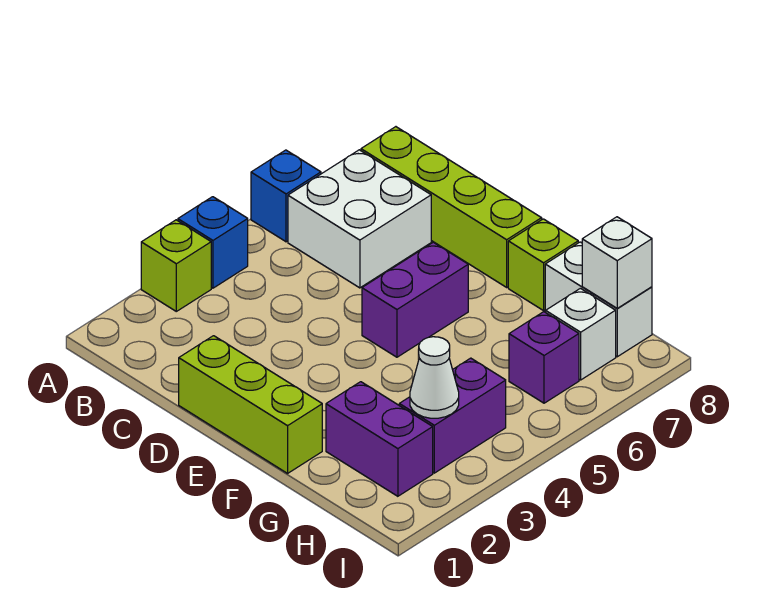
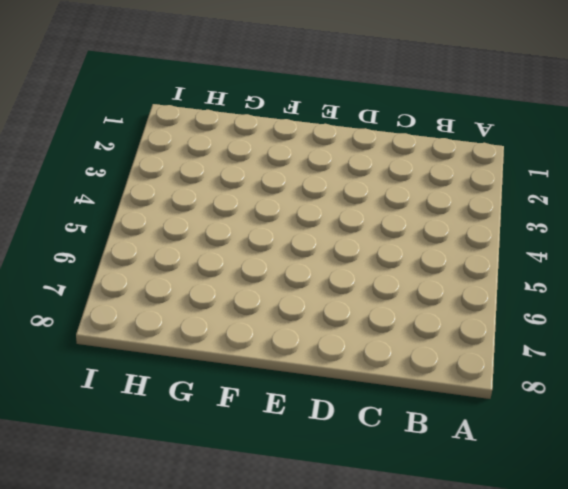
none -> lime brick A3 level 1
none -> blue brick A4 level 1
none -> blue brick A6 level 1

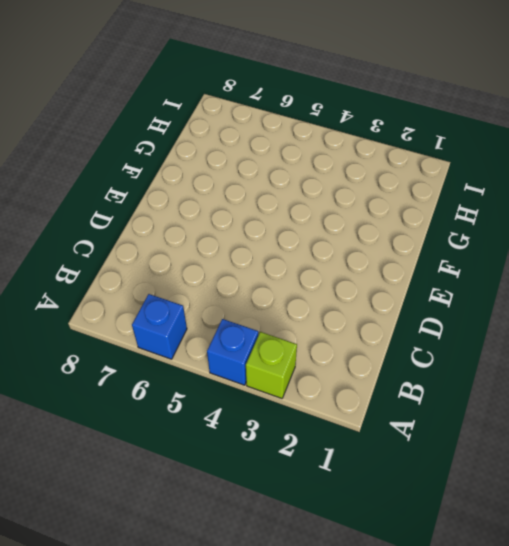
none -> white brick B6:C7 level 1
none -> lime brick B8:E8 level 1
none -> lime brick D1:F1 level 1

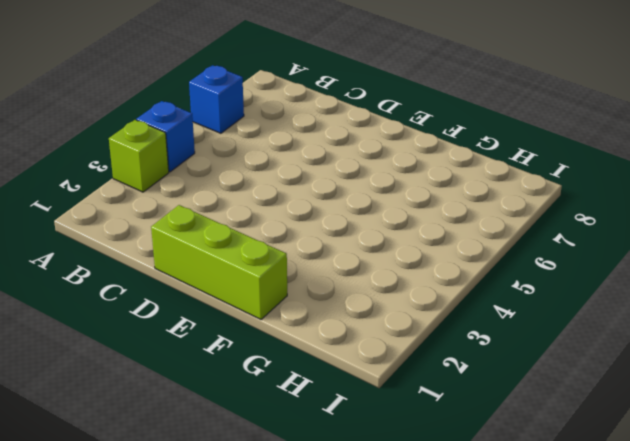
none -> white brick B6:C7 level 1
none -> lime brick B8:E8 level 1
none -> purple brick E5:E6 level 1

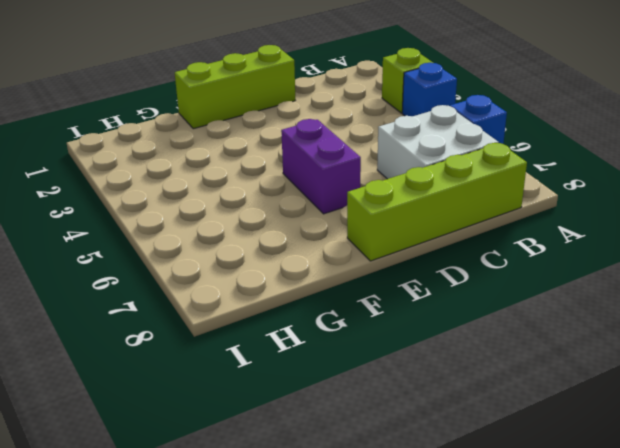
none -> lime brick F8 level 1
none -> purple brick G2:H2 level 1
none -> white brick G8:H8 level 1

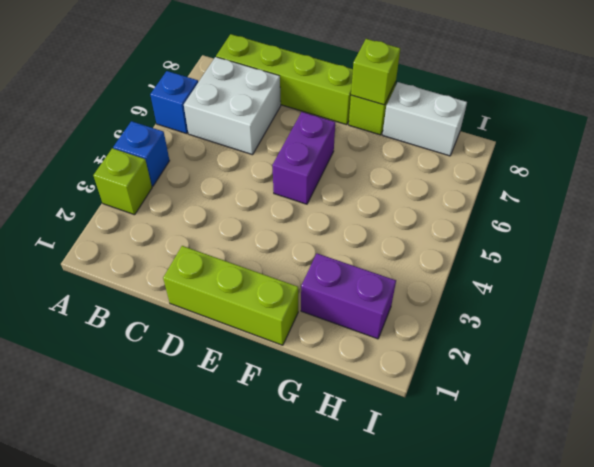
lime brick F8 level 2 -> none
none -> purple brick H3:H4 level 1
none -> purple brick H6 level 1
none -> white brick H7 level 1

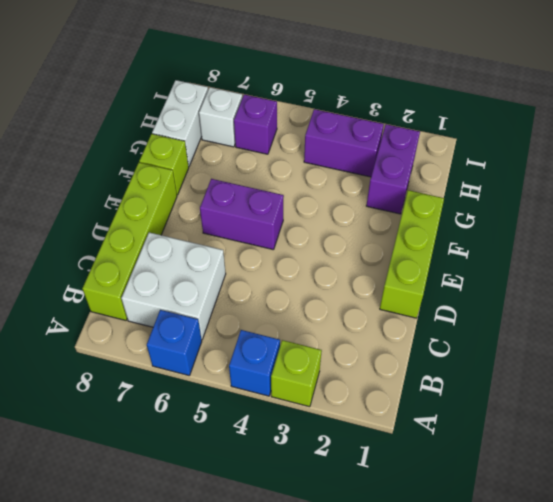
none -> white cone H3 level 2
none -> white brick H8 level 2

